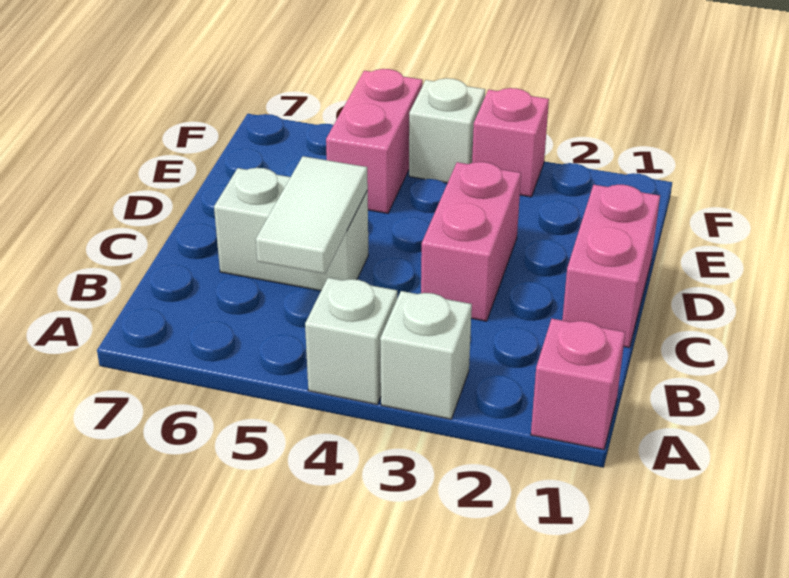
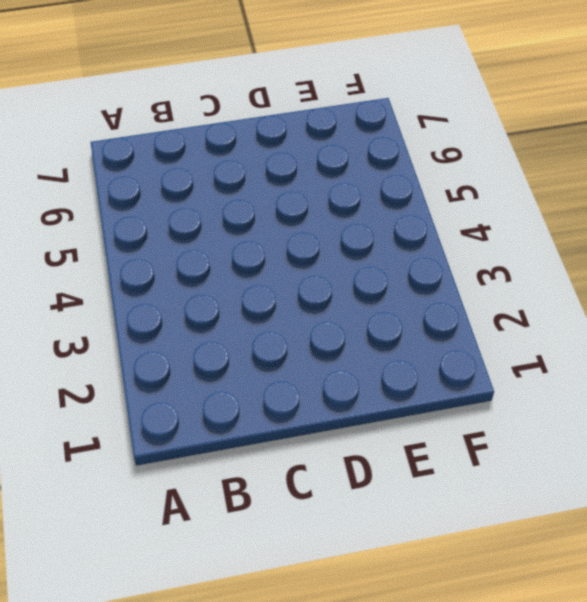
none -> pink brick A1 level 1
none -> white brick A3 level 1

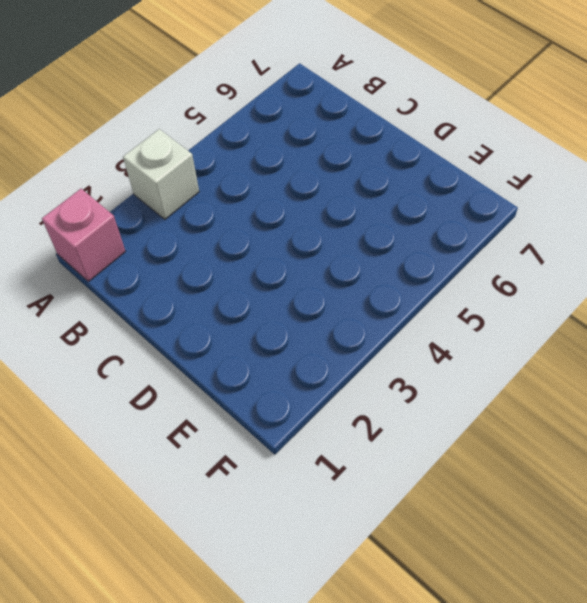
none -> white brick A4 level 1
none -> pink brick C1:D1 level 1

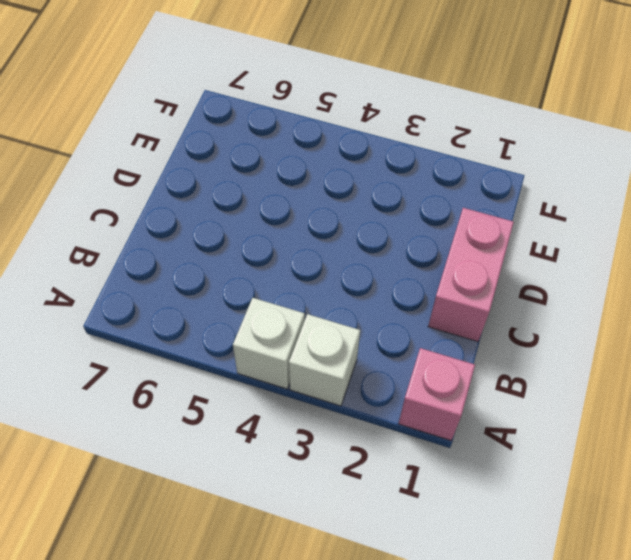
none -> pink brick C3:D3 level 1
none -> white brick C5:C6 level 1

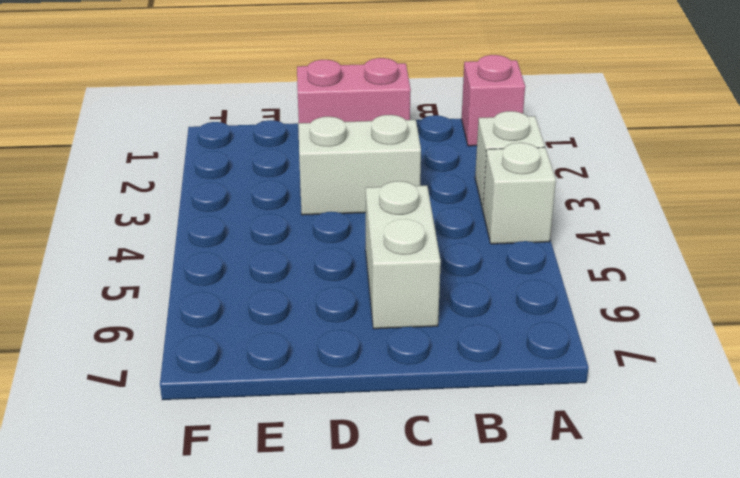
white brick C3:D3 level 1 -> pink brick C3:D3 level 1
none -> pink brick E5:F5 level 1
none -> pink brick F3 level 1

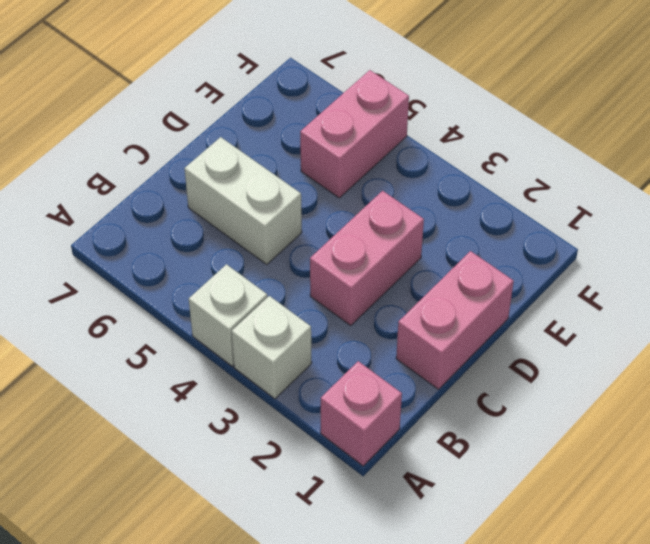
none -> pink brick F3 level 1
none -> white brick F4 level 1

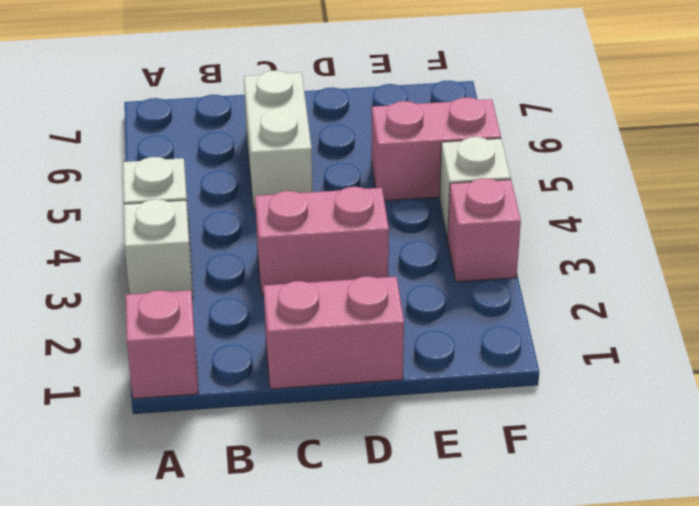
none -> white tile B5:C5 level 2

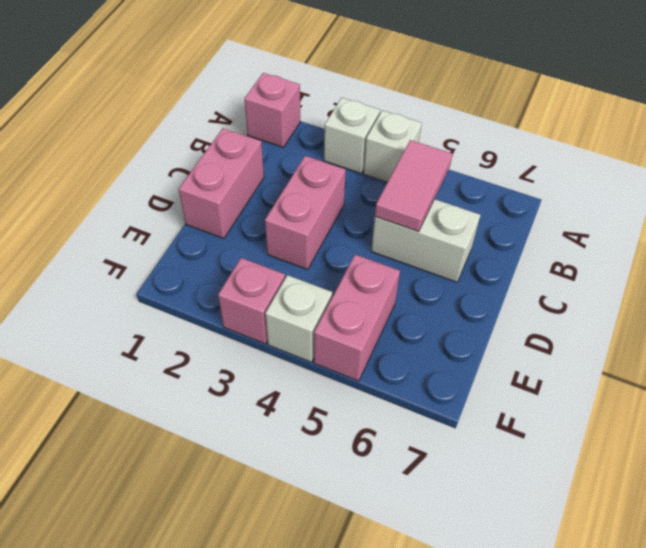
pink tile B5:C5 level 2 -> white tile B5:C5 level 2

